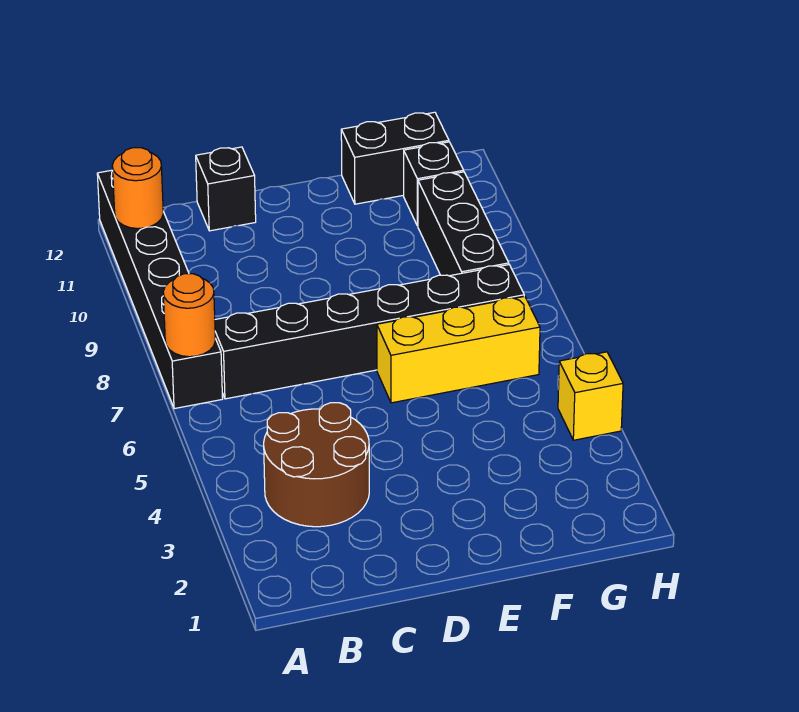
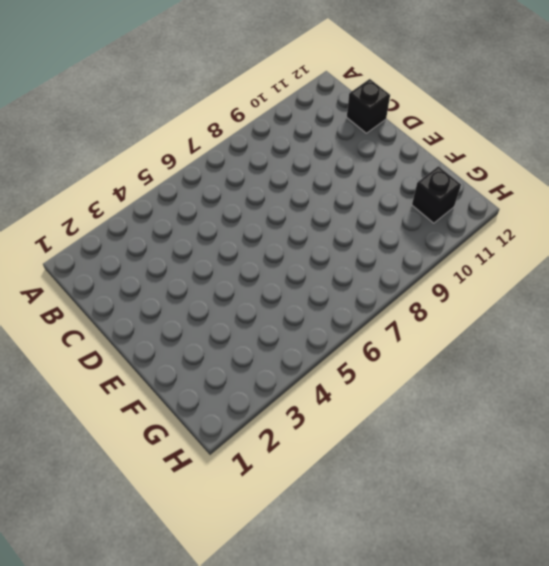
none -> black brick A7:A12 level 1
none -> brown round brick B3:C4 level 1

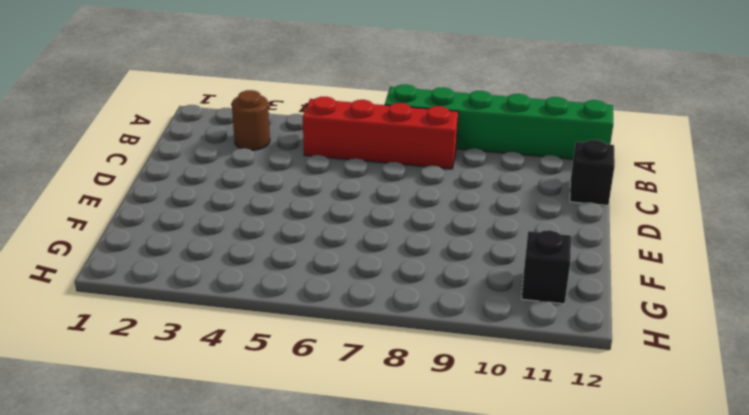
green brick A7:A12 level 1 -> black brick A7:A12 level 1
brown round brick B3 level 1 -> brown round brick B3:C4 level 1
red brick B5:B8 level 1 -> black brick B7:G7 level 1
none -> yellow brick E6:G6 level 1
none -> black brick F12:G12 level 1

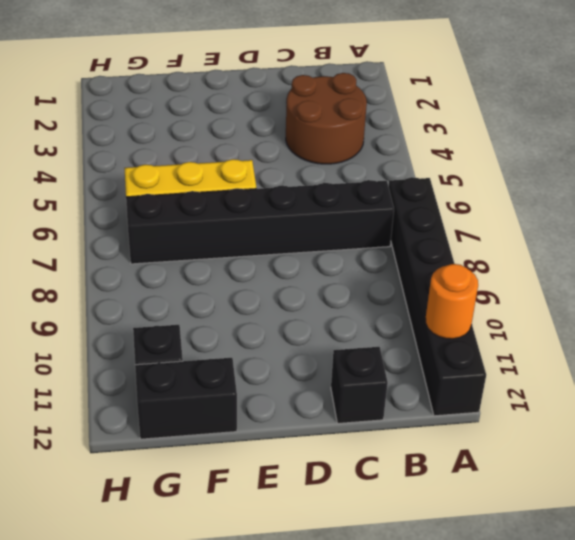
none -> black brick G8:G10 level 1
none -> yellow brick H4 level 1

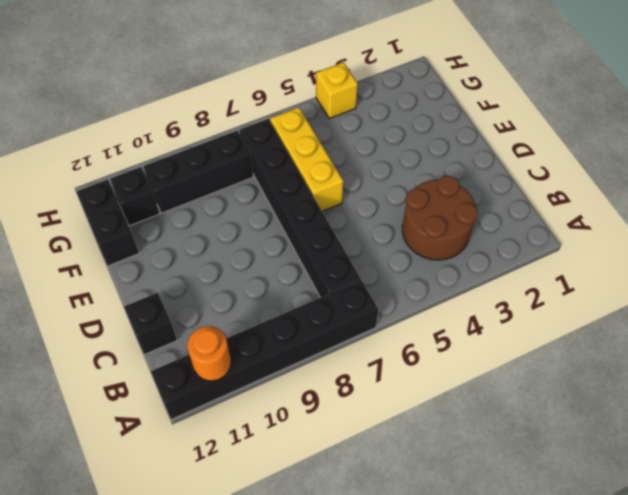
none -> orange round brick A7 level 2

